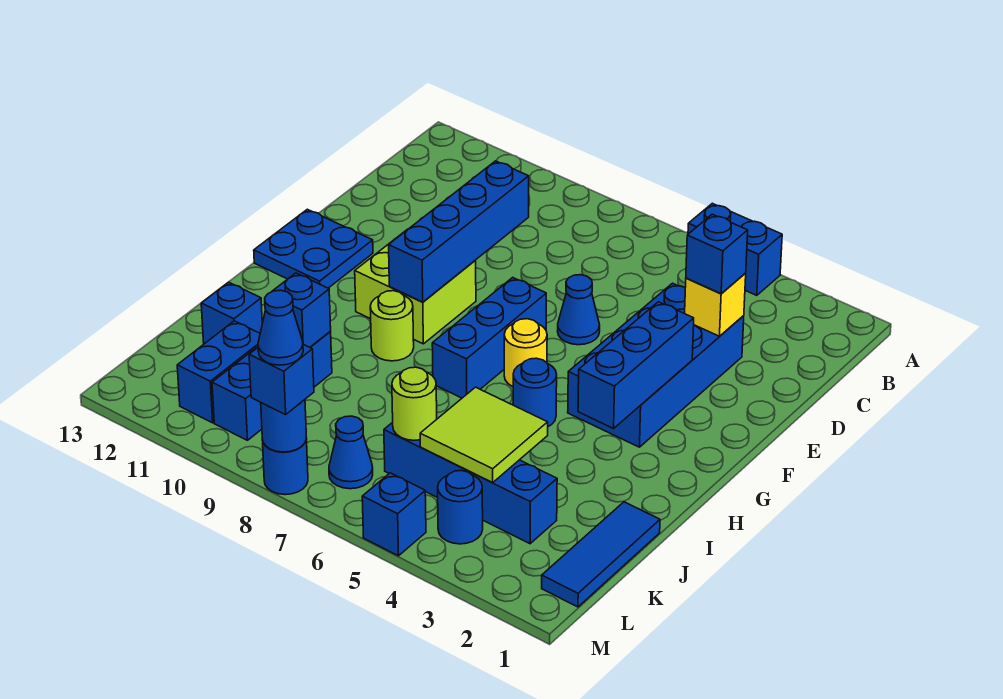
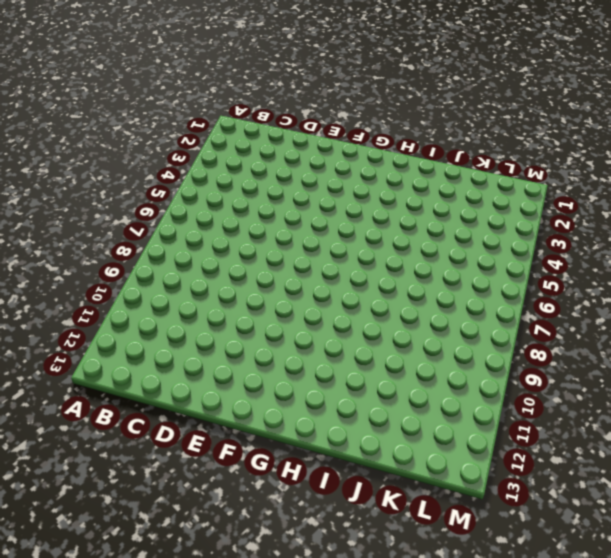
none -> blue brick A4:A5 level 1
none -> blue brick D3:G4 level 1
none -> blue cone E6 level 1

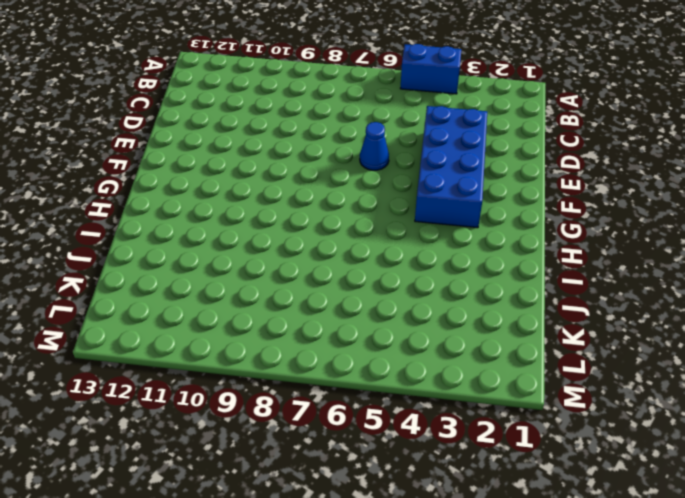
none -> blue brick F7:H7 level 1
none -> lime brick F9:G10 level 1
none -> blue plate F12:G13 level 1

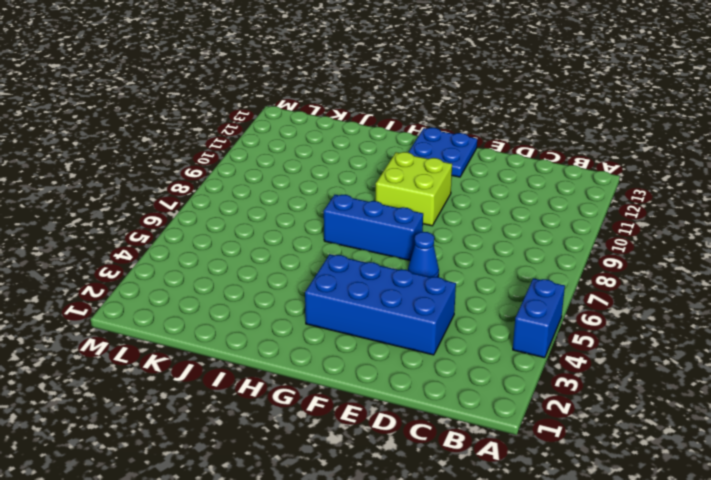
none -> yellow round brick G6 level 1
none -> blue round brick H5 level 1
none -> lime round brick H9 level 1

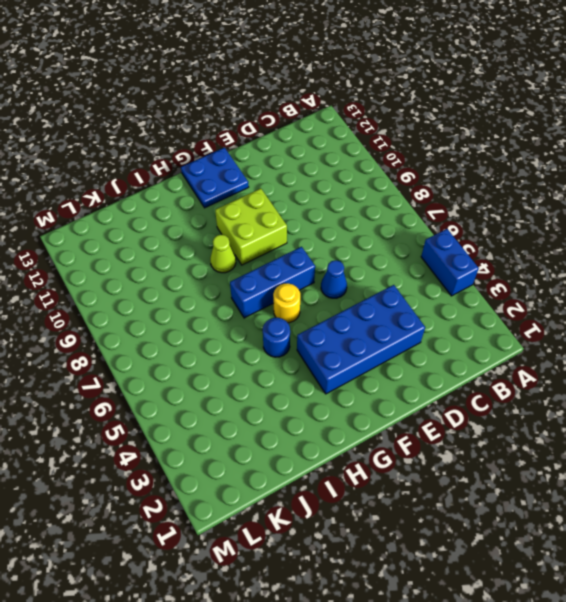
lime cone H9 level 1 -> lime round brick H9 level 1
none -> blue tile J1:L1 level 1
none -> blue brick J10:L10 level 1
none -> blue brick J12 level 1

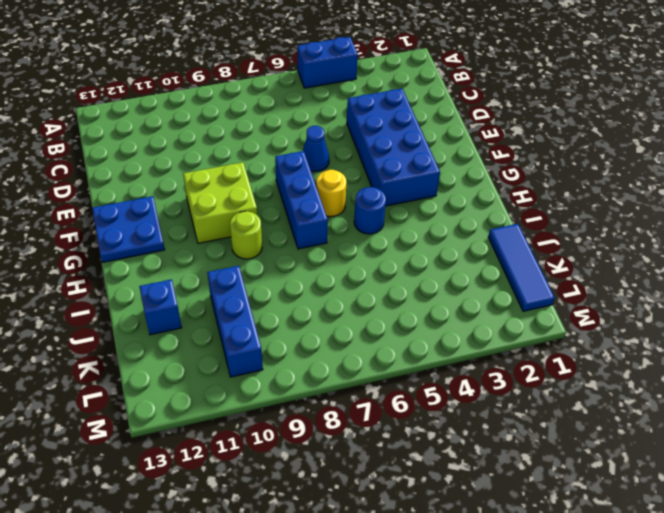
none -> blue brick K3:K6 level 1
none -> blue brick K11:L11 level 1
none -> blue round brick L4 level 1

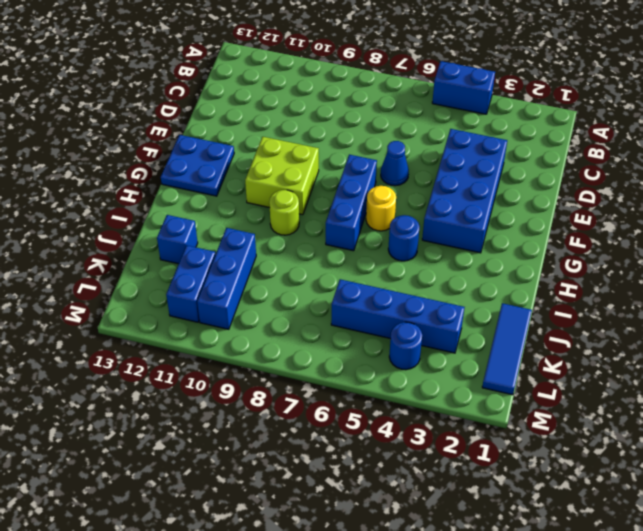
none -> blue cone L7 level 1
none -> blue brick M5 level 1
none -> blue round brick M8 level 1

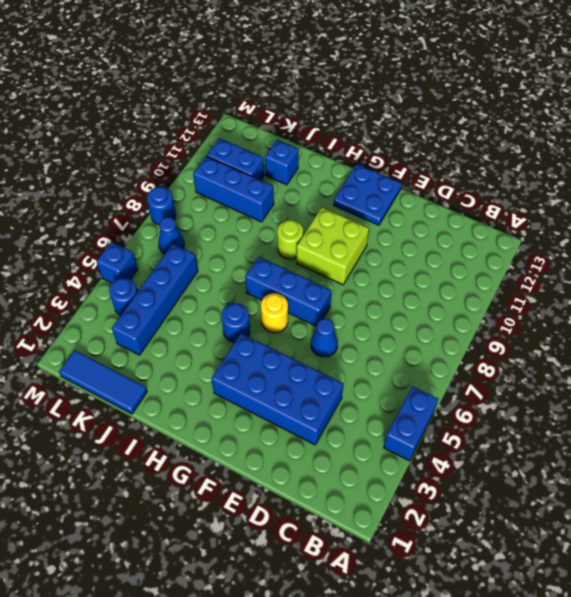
none -> yellow brick D3 level 2
none -> blue brick D9:G9 level 2
none -> blue brick F3:H3 level 2

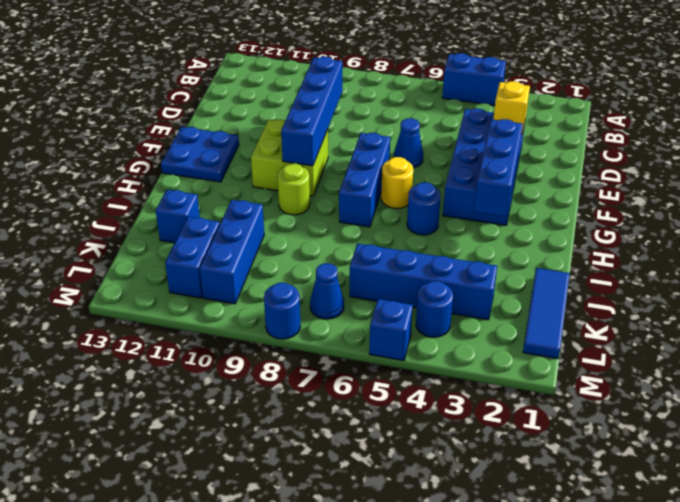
none -> lime tile J4:K5 level 2
none -> blue brick J10 level 2
none -> lime round brick K6 level 2

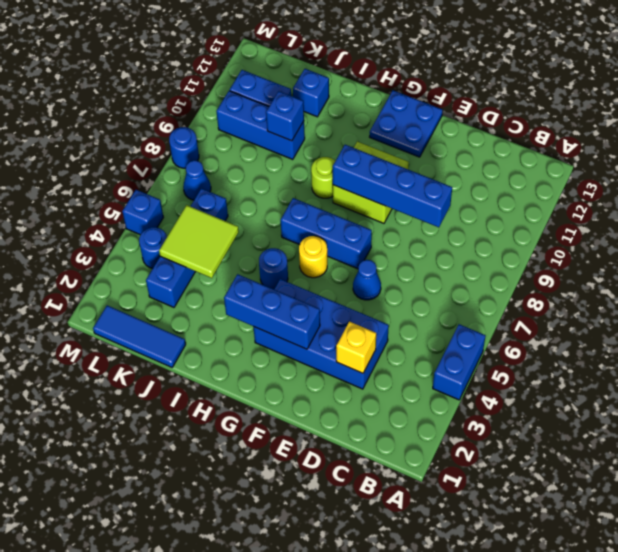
none -> lime round brick K6 level 2
none -> blue round brick M8 level 2
none -> blue brick D3 level 3

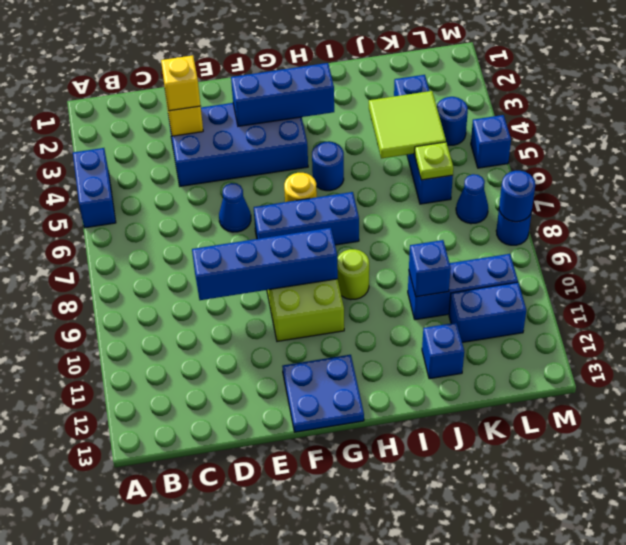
yellow brick D3 level 3 -> blue brick D3 level 3
lime plate K6 level 2 -> lime round brick K6 level 2
none -> blue tile J1:L1 level 1
none -> blue brick M8 level 3
none -> blue cone M8 level 4

